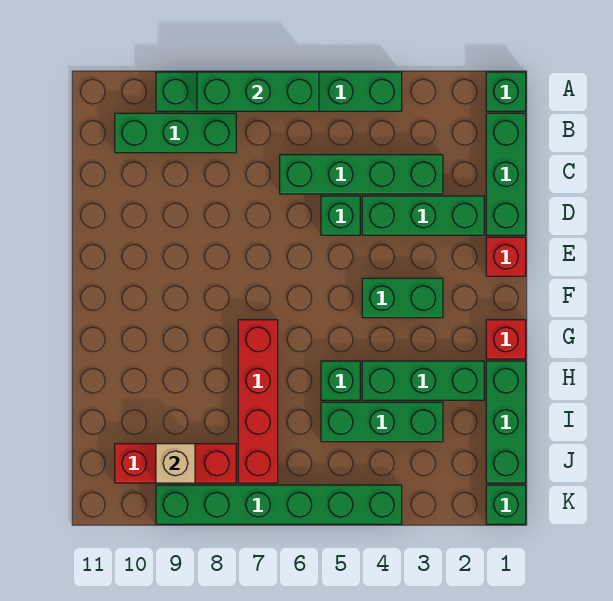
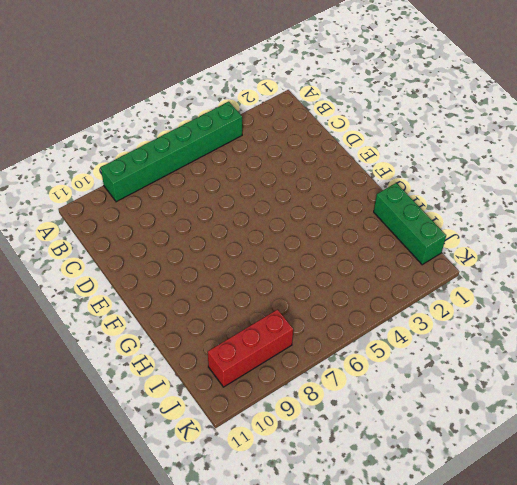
none -> green brick A1 level 1
none -> green brick B1:D1 level 1
none -> green brick B8:B10 level 1

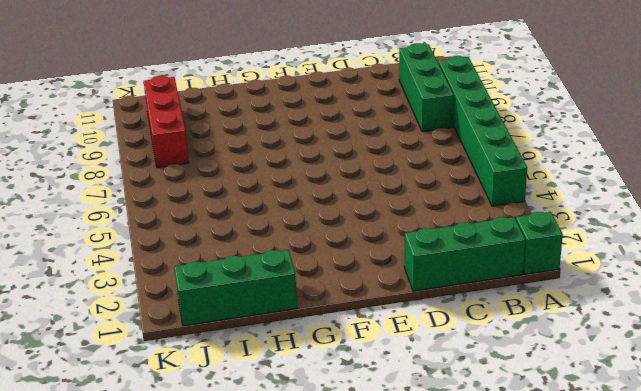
none -> green brick C3:C6 level 1
none -> green brick D2:D4 level 1
none -> green brick D5 level 1

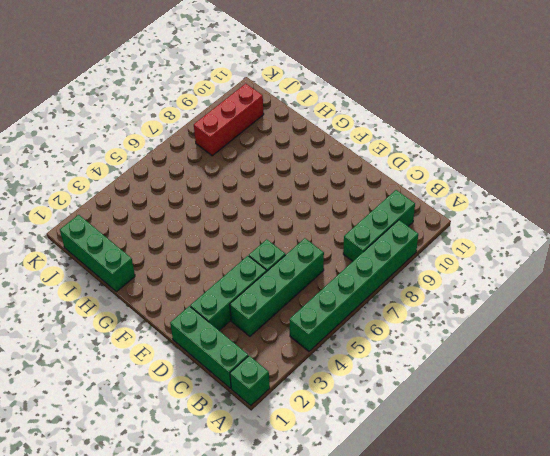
none -> red brick E1 level 1
none -> green brick F3:F4 level 1
none -> red brick G1 level 1

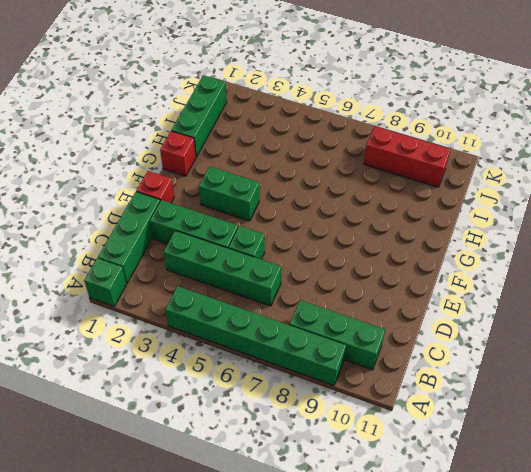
none -> red brick G7:J7 level 1
none -> green brick H2:H4 level 1
none -> green brick H5 level 1

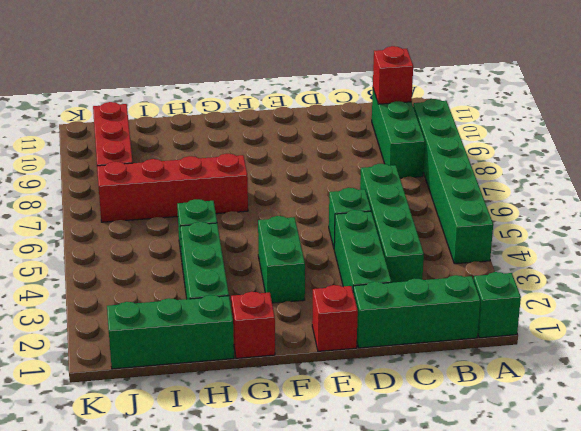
red brick B10 level 2 -> none
none -> green brick I3:I5 level 1
none -> green brick K1 level 1
none -> green brick K4:K9 level 1

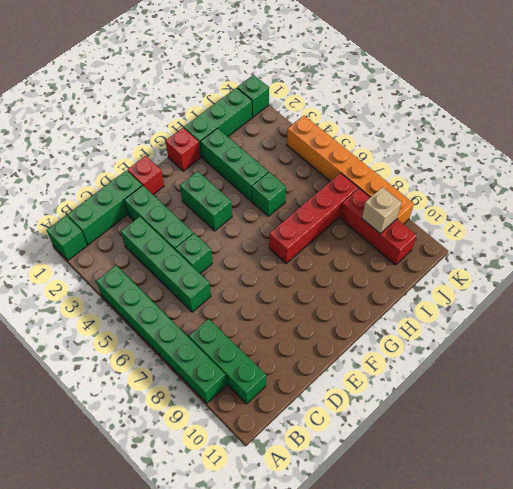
orange brick K4:K9 level 1 -> green brick K4:K9 level 1
none -> green brick I3:I5 level 1
none -> green brick A6:A8 level 2

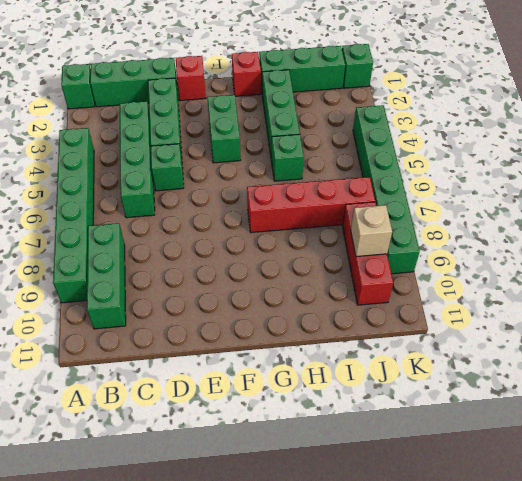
none -> green brick I3:I5 level 1
none -> green brick A6:A8 level 2

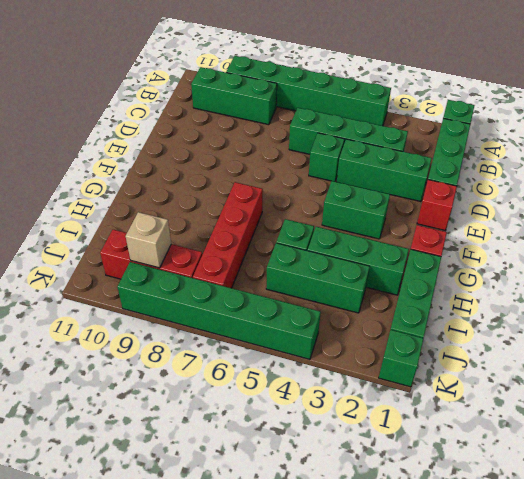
none -> green brick A6:A8 level 2

